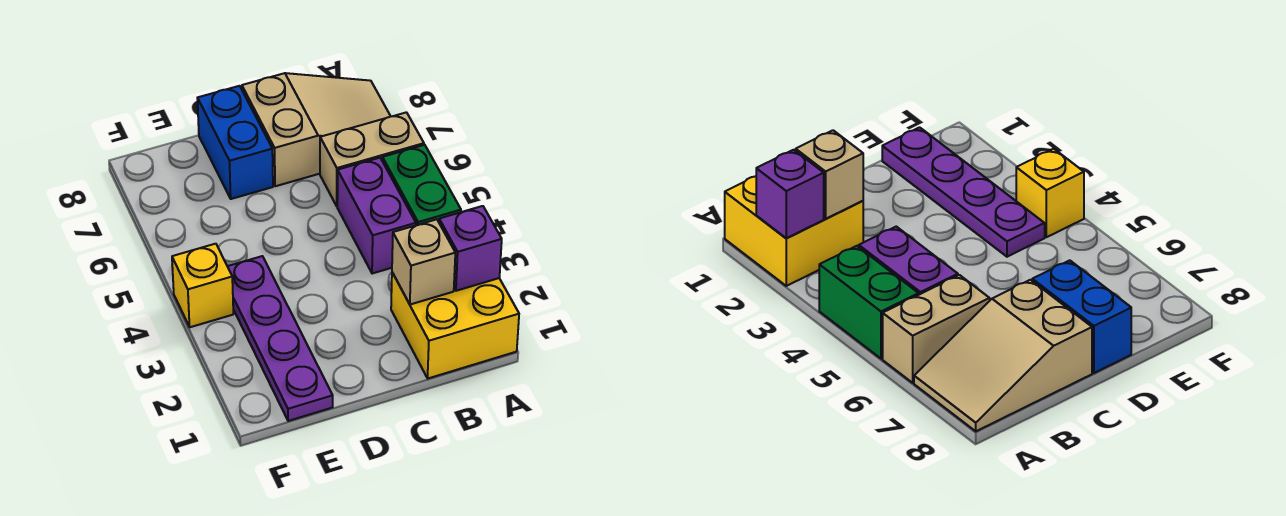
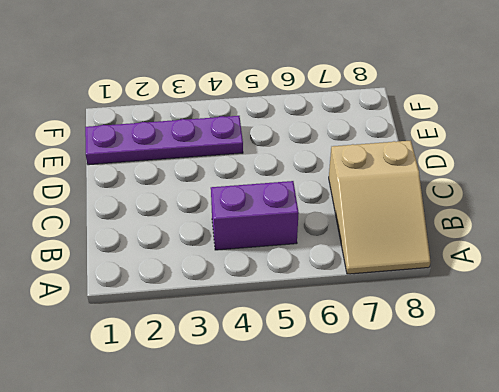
none -> yellow brick A1:B2 level 1
none -> green brick A4:A5 level 1

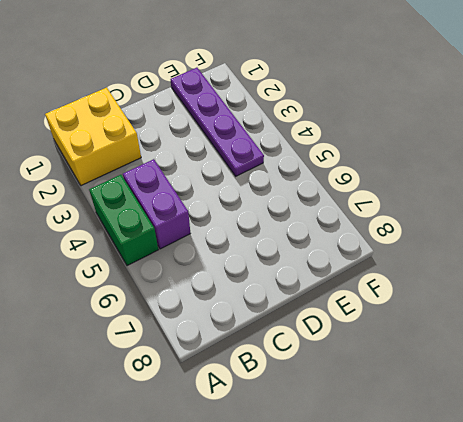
none -> tan brick A6:B6 level 1
none -> tan slope A7:C8 level 1 top C

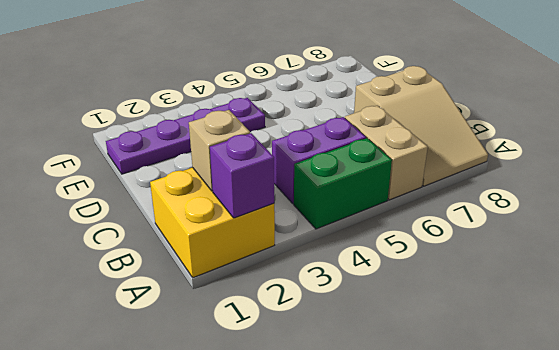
none -> blue brick D7:D8 level 1
none -> yellow brick F4 level 1

